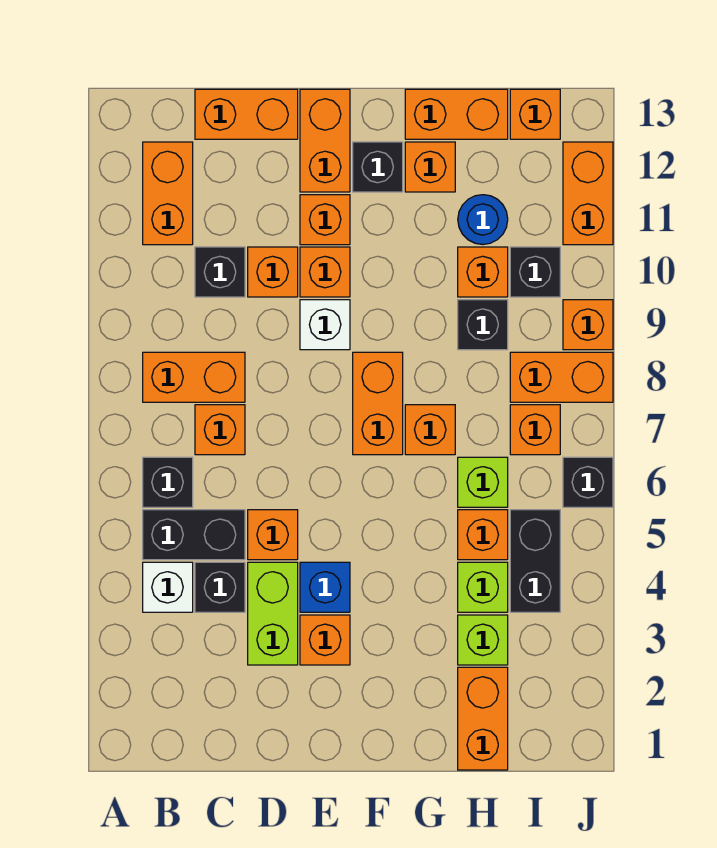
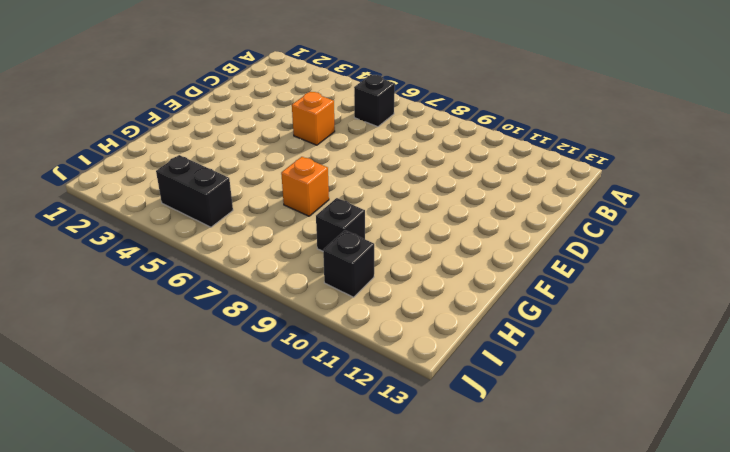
none -> white brick B4 level 1
none -> black brick B5:C5 level 1
none -> orange brick B8:C8 level 1
none -> orange brick B11:B12 level 1

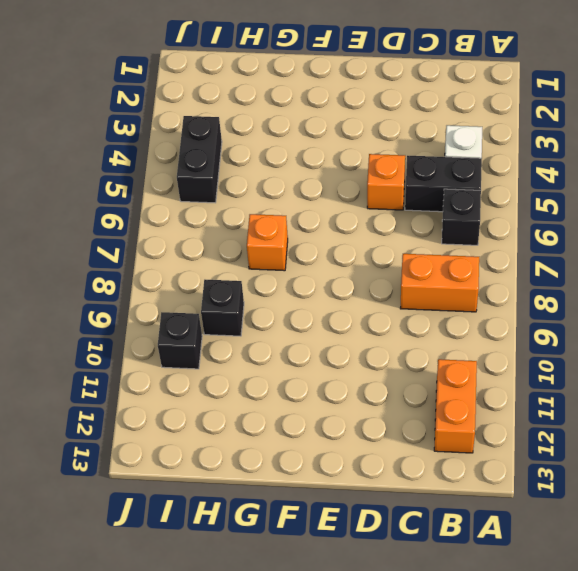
none -> black brick C4 level 1
none -> orange brick C7 level 1
none -> black brick C10 level 1
none -> orange brick C13:D13 level 1

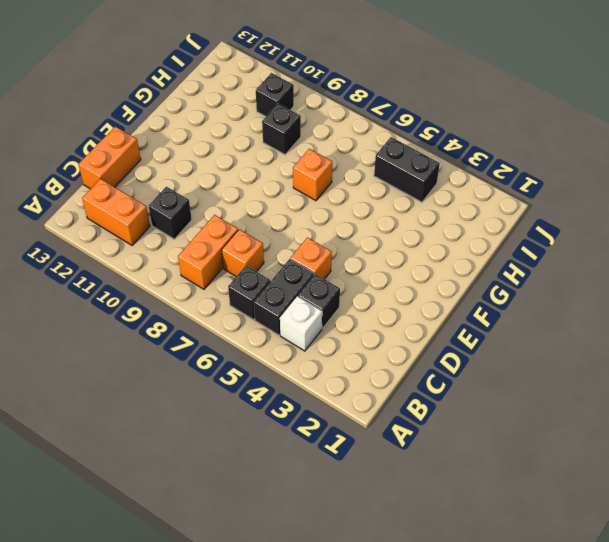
none -> lime brick D3:D4 level 1
none -> orange brick D10 level 1
none -> orange brick E3 level 1
none -> blue brick E4 level 1

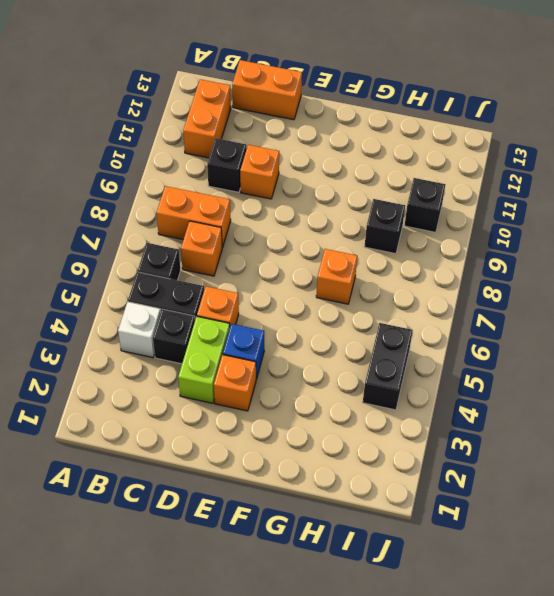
none -> white brick E9 level 1
none -> orange brick E10 level 1
none -> orange brick E11 level 1
none -> orange brick E12:E13 level 1

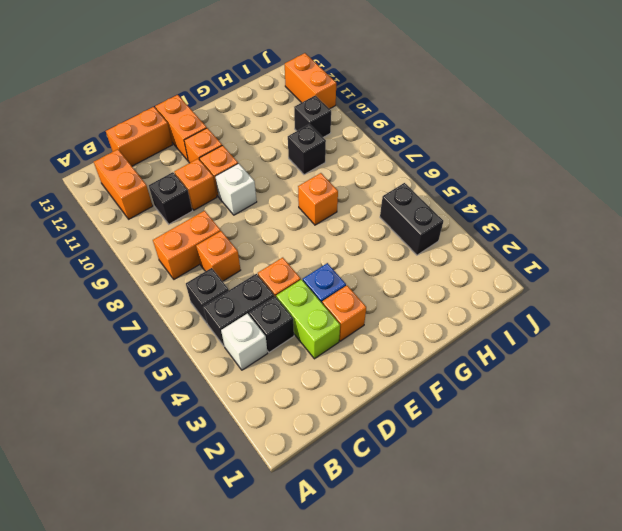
none -> orange brick F7:F8 level 1
none -> black brick F12 level 1
none -> orange brick G12 level 1
none -> orange brick G13:H13 level 1

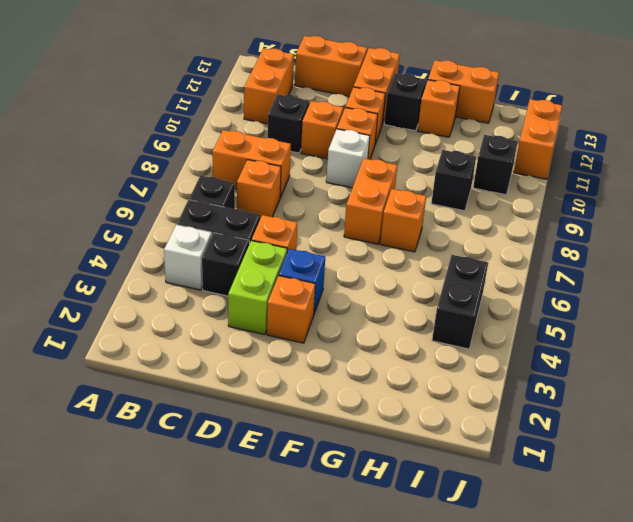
none -> orange brick H1:H2 level 1
none -> lime brick H3 level 1
none -> lime brick H4 level 1
none -> orange brick H5 level 1

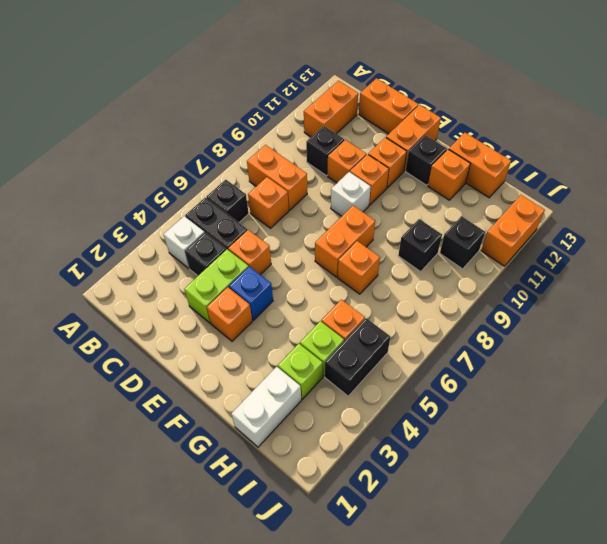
white brick H1:H2 level 1 -> orange brick H1:H2 level 1
none -> lime brick H6 level 1
none -> orange brick H10 level 1
none -> blue round brick H11 level 1
none -> orange brick I7 level 1

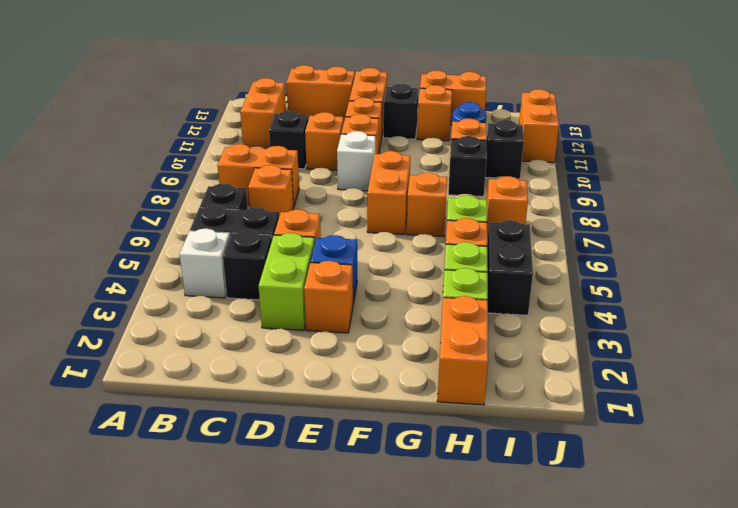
none -> orange brick I8:J8 level 1
none -> orange brick I13 level 1
none -> black brick J6 level 1
none -> orange brick J9 level 1

